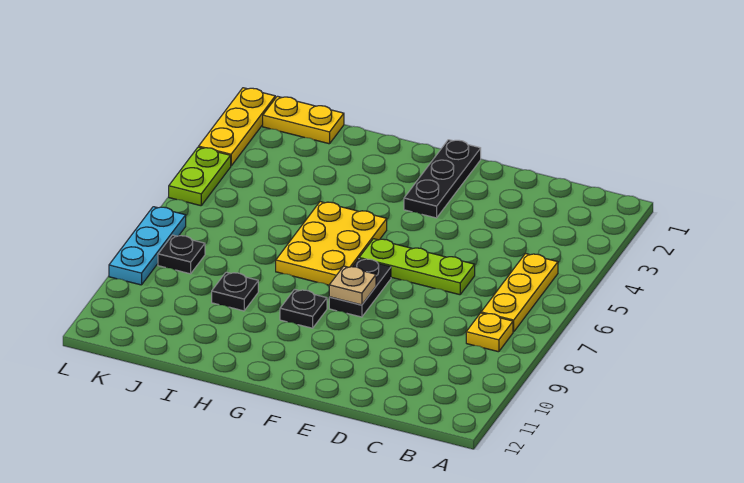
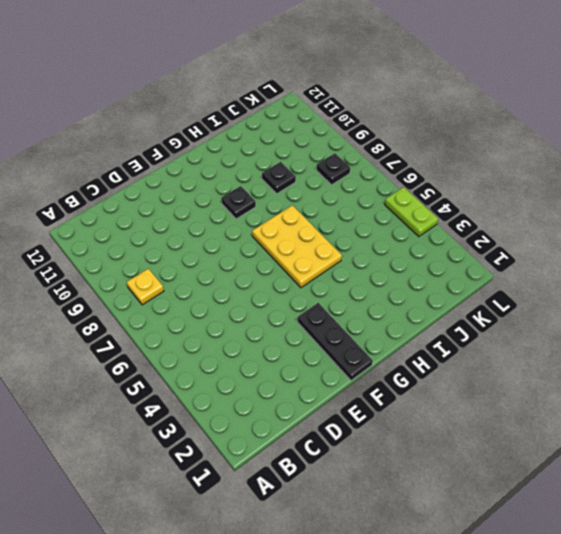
none -> yellow plate B5:B7 level 1
none -> lime plate D6:F6 level 1
none -> black plate F7:F8 level 1

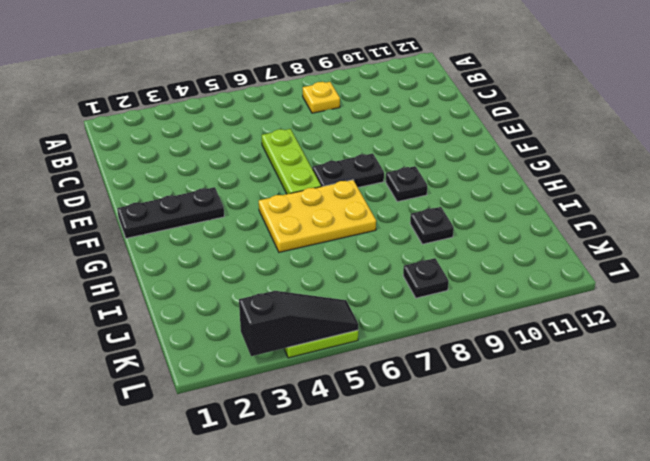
black slope L3:L5 level 2 top 3 -> none
none -> yellow plate B5:B7 level 1
none -> yellow plate J1:K1 level 1
none -> yellow plate L1:L3 level 1

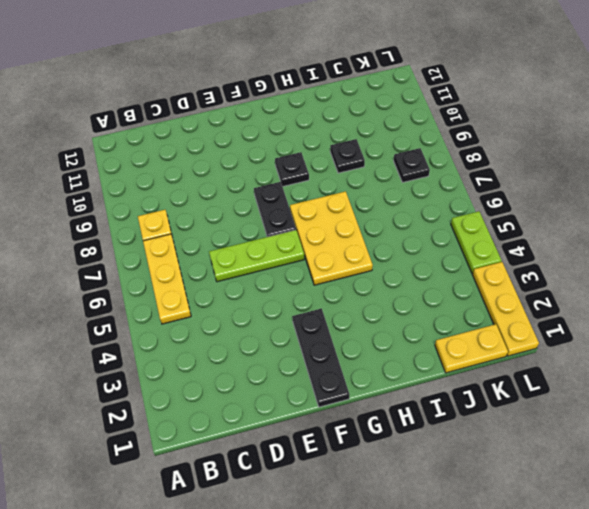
none -> cyan plate L7:L9 level 1
none -> tan plate F8 level 2

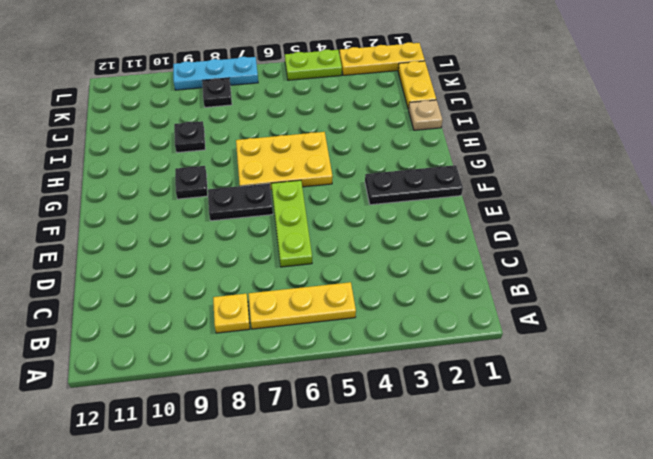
tan plate I1 level 1 -> tan plate F8 level 2

